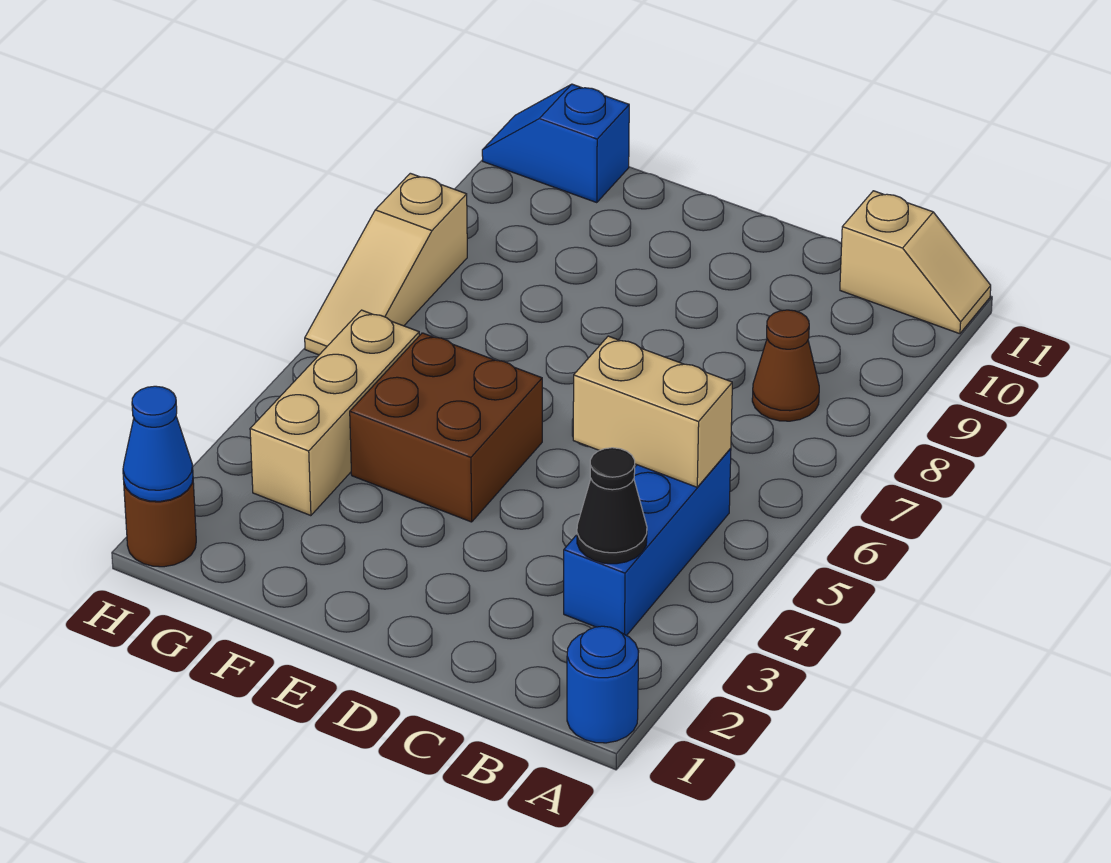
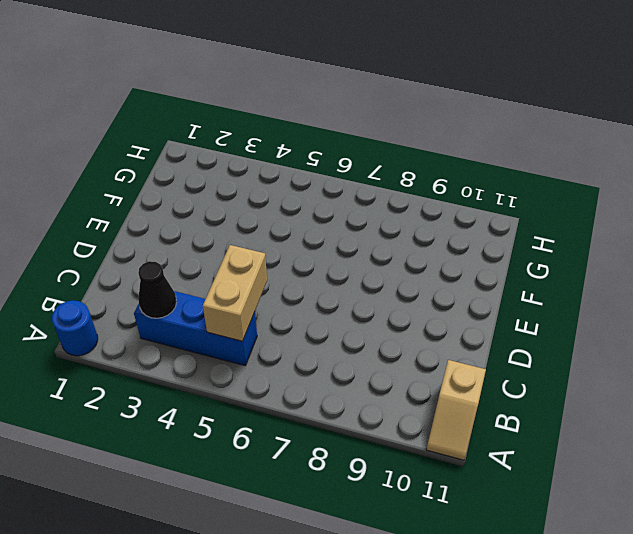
none -> brown cone B8 level 1
none -> brown brick E4:F5 level 1
none -> tan brick G3:G5 level 1

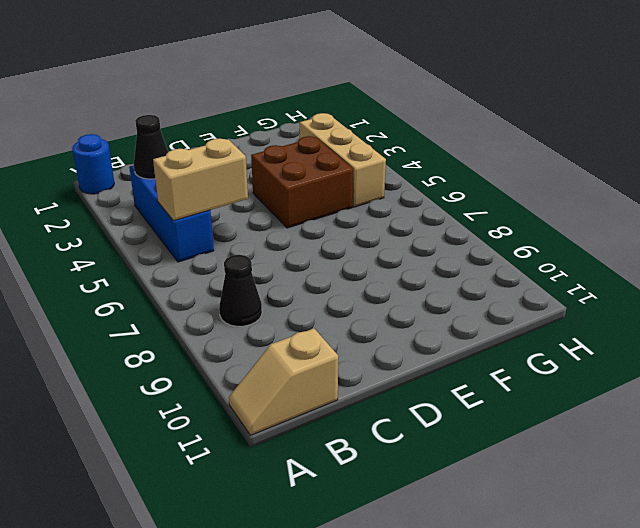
black cone B8 level 1 -> brown cone B8 level 1
none -> blue slope G11:H11 level 1 top G
none -> brown round brick H1 level 1
none -> tan slope H6:H8 level 1 top 8

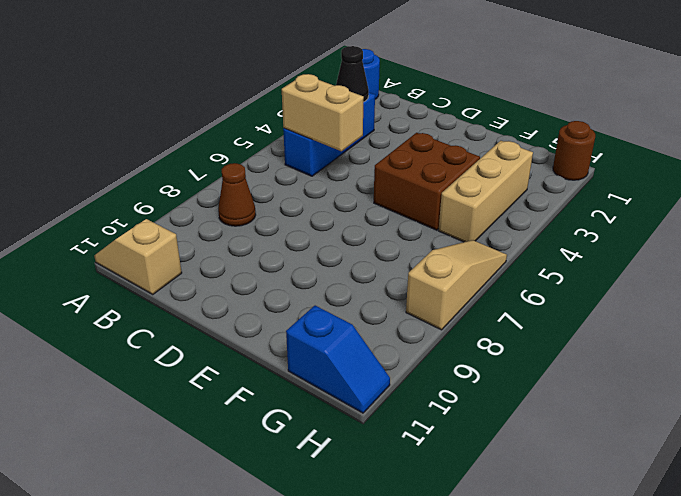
none -> blue cone H1 level 2

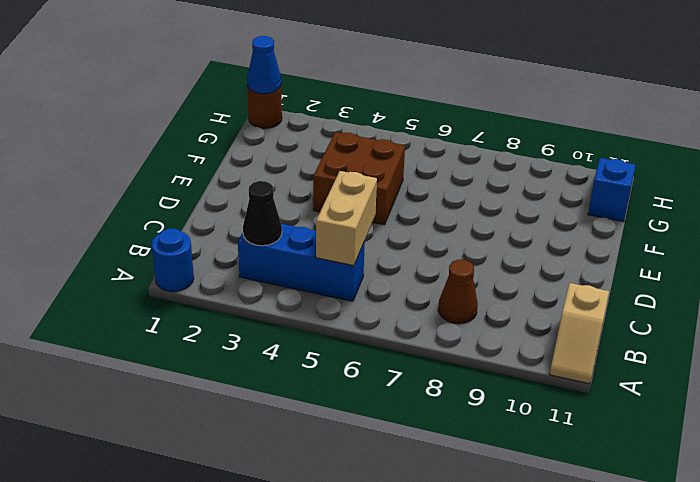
none -> tan brick G3:G5 level 1
none -> tan slope H6:H8 level 1 top 8

